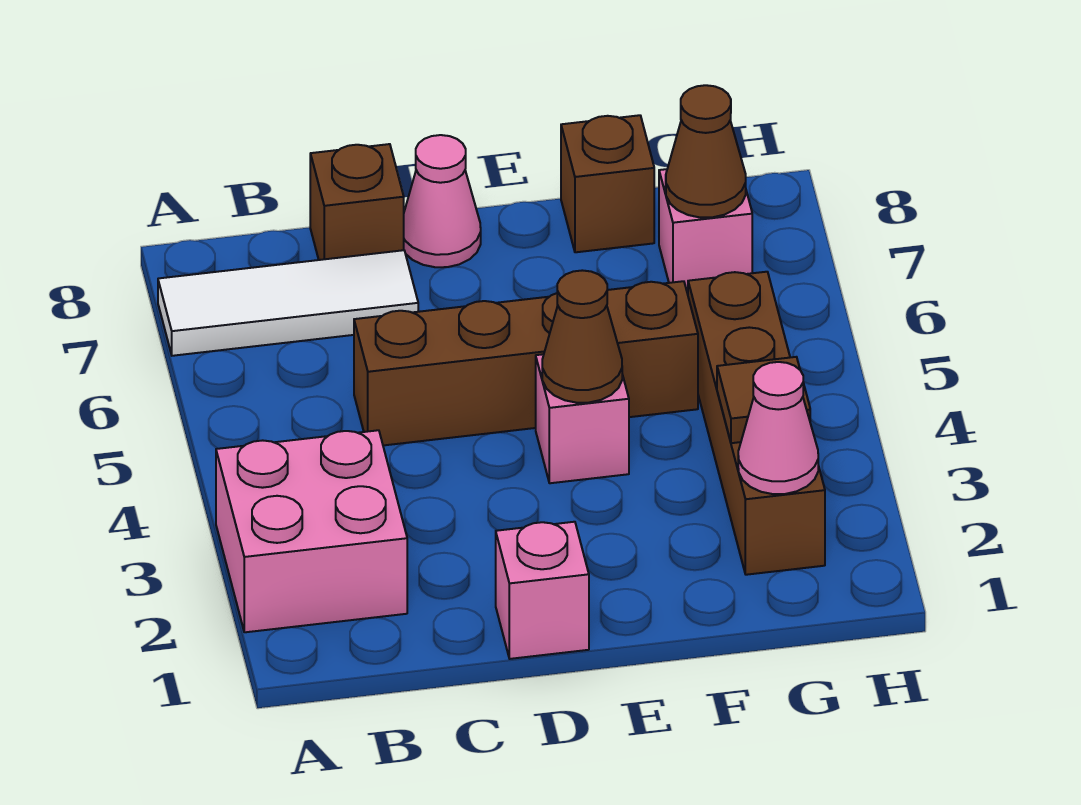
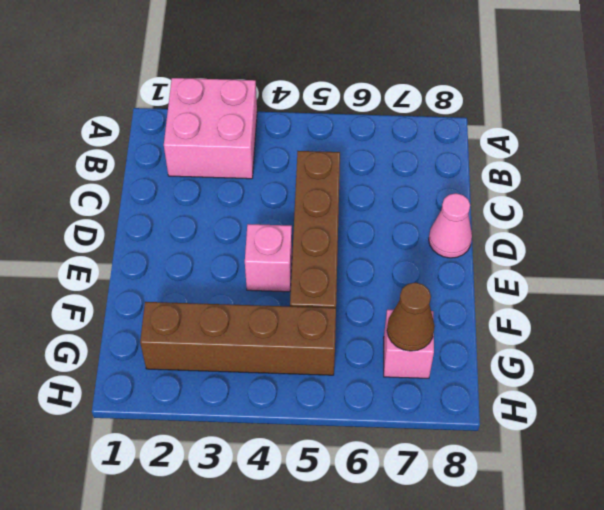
none -> white tile A7:C7 level 1
none -> brown brick C8 level 1
none -> pink brick D1 level 1

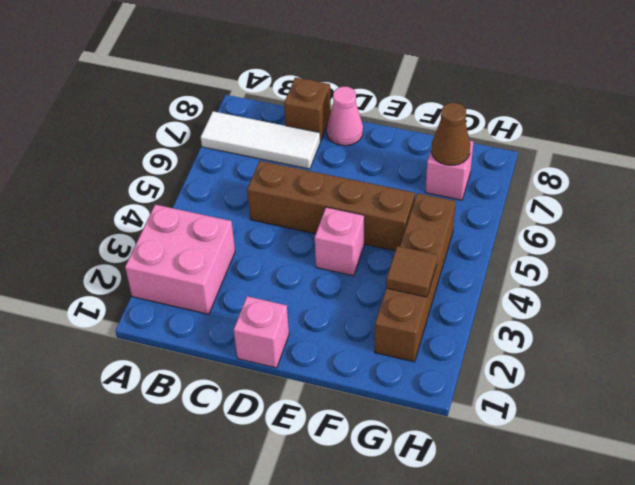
none -> brown brick F8 level 1
none -> brown cone E4 level 2
none -> pink cone G2 level 2

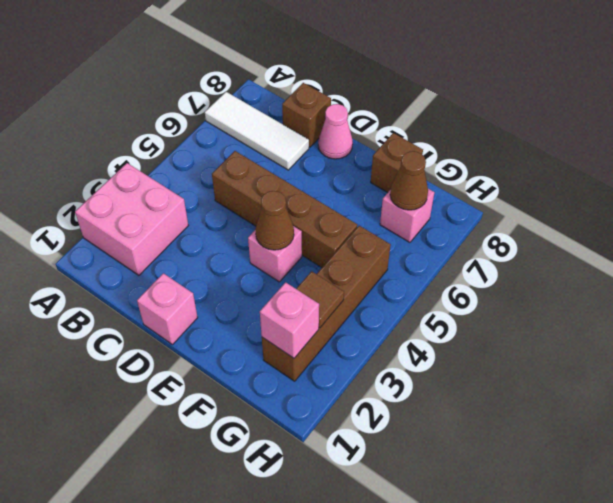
pink brick G2 level 2 -> pink cone G2 level 2

